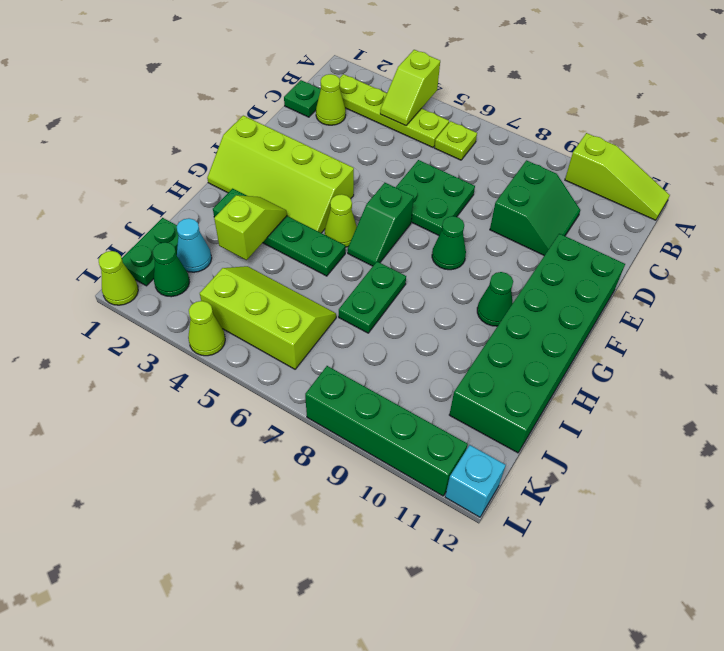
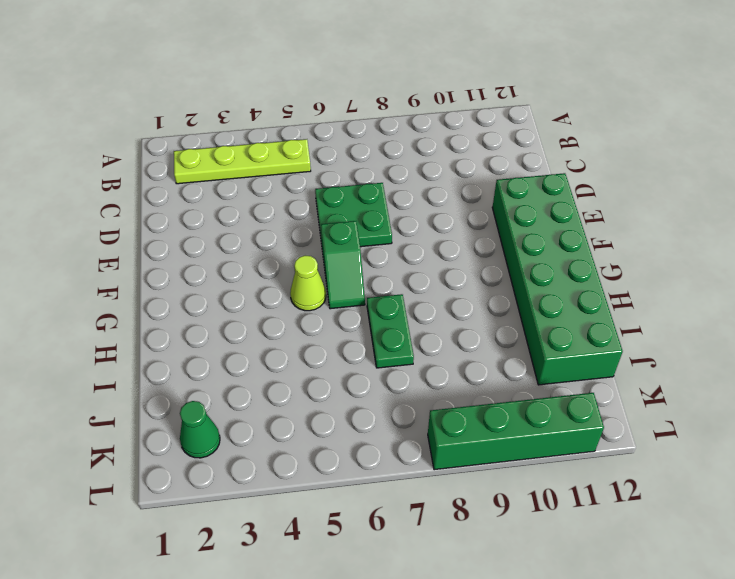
none -> lime slope A10:A12 level 1 top 10
none -> lime plate B6 level 1
none -> green plate C1 level 1

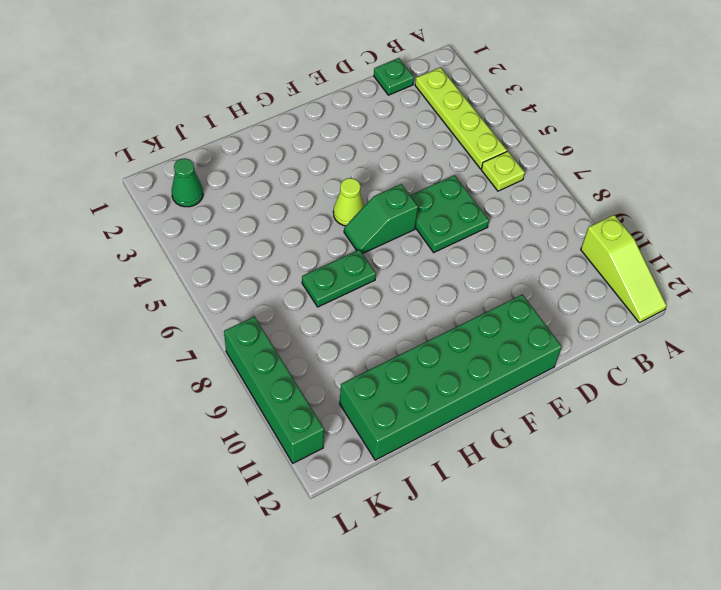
none -> lime cone C2 level 1
none -> green slope C9:D10 level 1 top 9
none -> lime slope F1:G4 level 1 top F

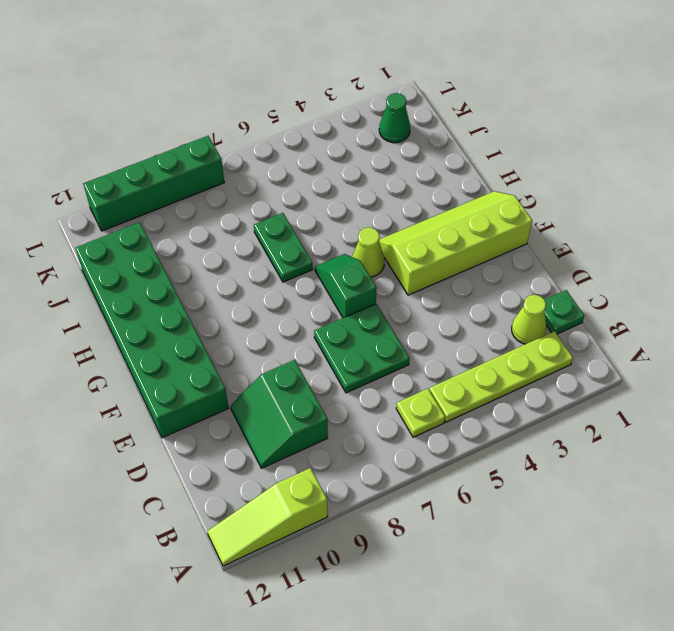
none -> green cone F8 level 1
none -> green cone G10 level 1
none -> green plate H2:H5 level 1

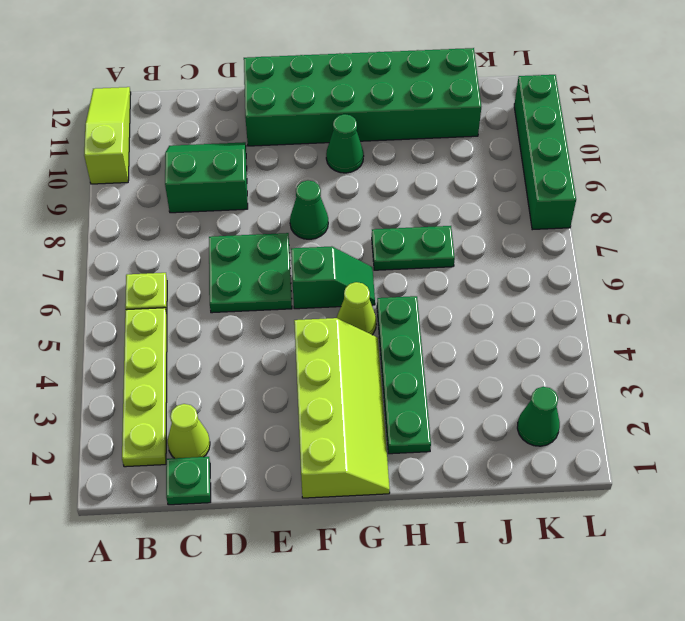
none -> green plate J1:K1 level 1
none -> cyan cone J2 level 1
none -> lime slope J4:K6 level 1 top K

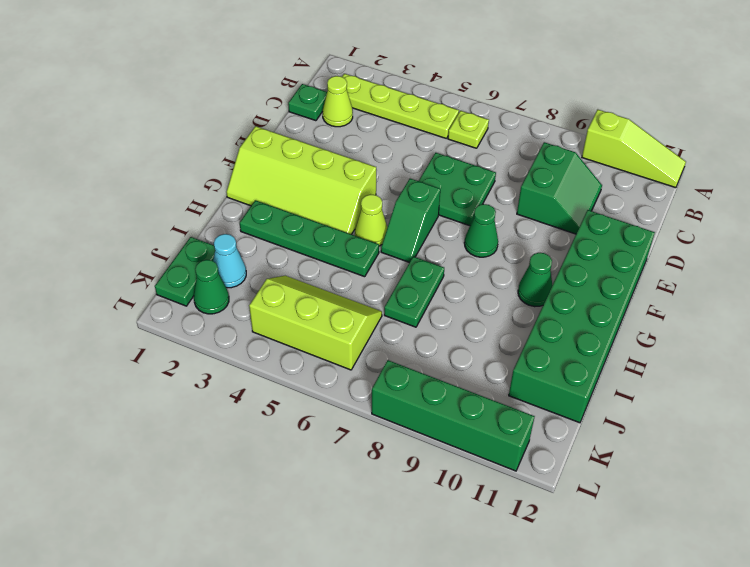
none -> lime cone L1 level 1
none -> lime cone L4 level 1
none -> cyan brick L12 level 1

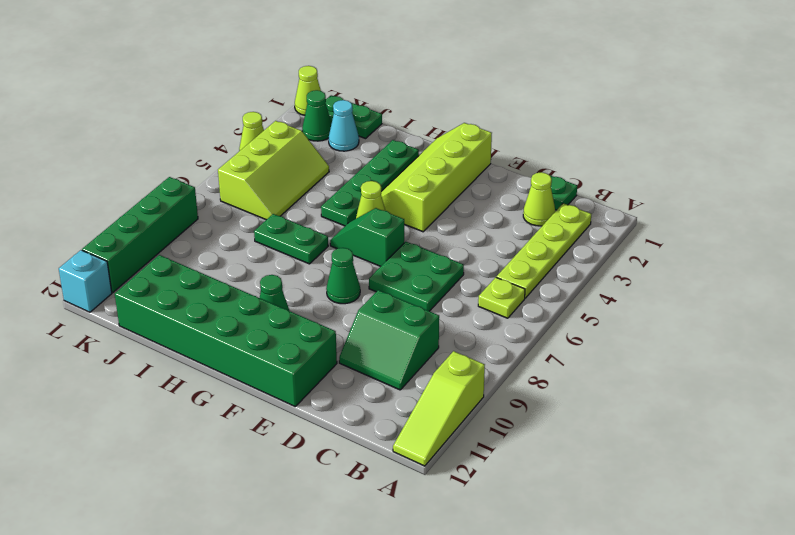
none -> lime slope A4:B4 level 2 top A
none -> lime slope H3:I3 level 2 top I

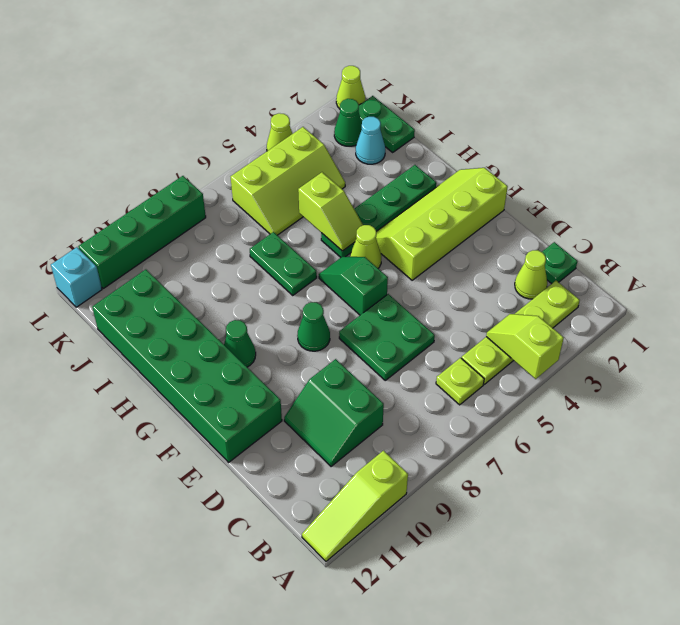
lime slope H5:I5 level 2 top I -> lime slope H3:I3 level 2 top I

